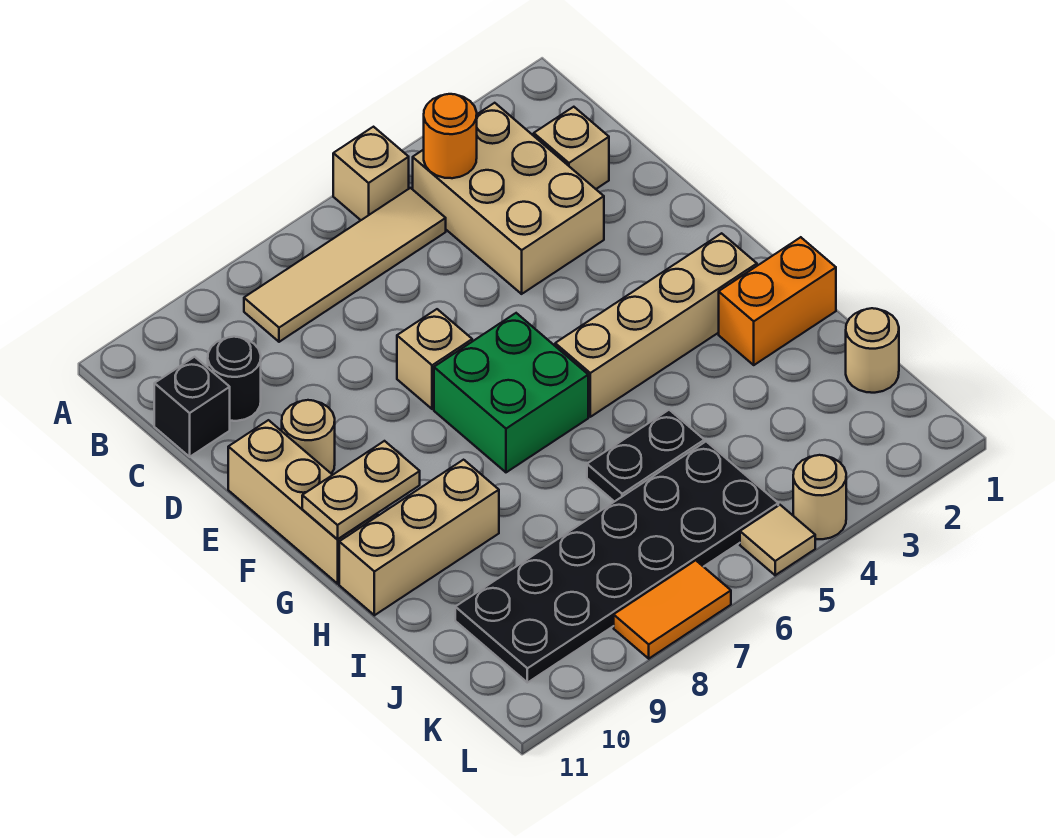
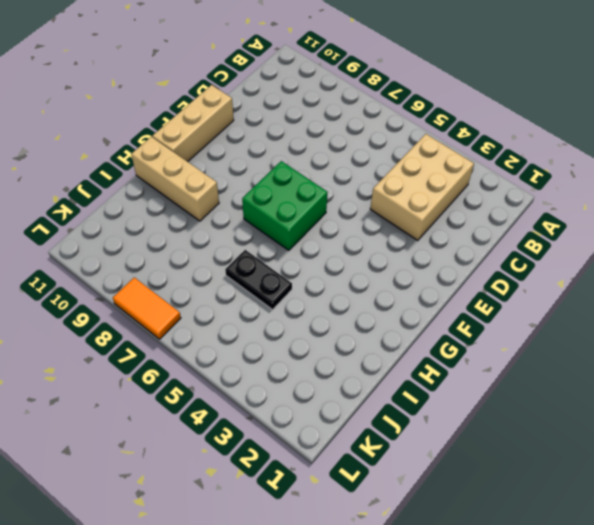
none -> tan brick A5 level 1
none -> tan tile B5:B8 level 1
none -> tan brick C2 level 1

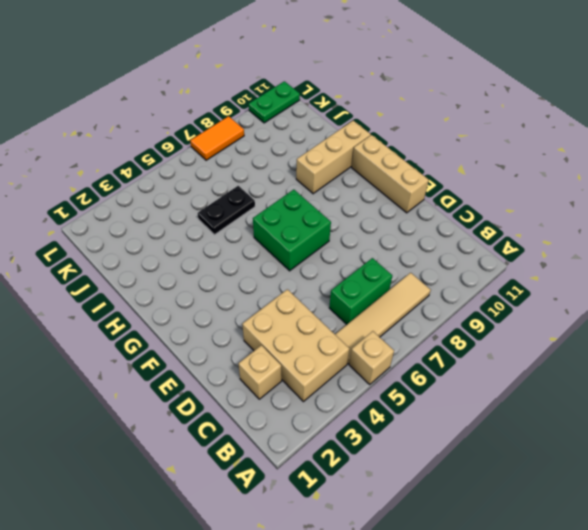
green brick C6:C7 level 1 -> none
green plate L10:L11 level 1 -> none
none -> black round brick C10 level 1
none -> black brick C11 level 1
none -> tan brick E7 level 1

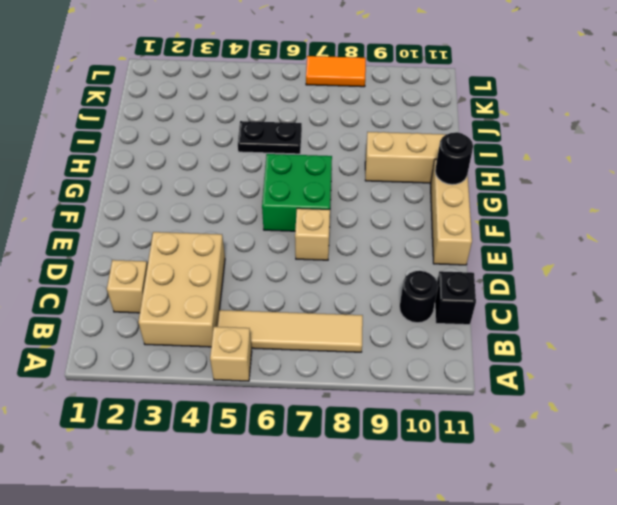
black round brick G11 level 2 -> tan plate G10:G11 level 2
none -> tan round brick E10 level 1
none -> tan brick G2:G5 level 1
none -> orange brick H1:H2 level 1

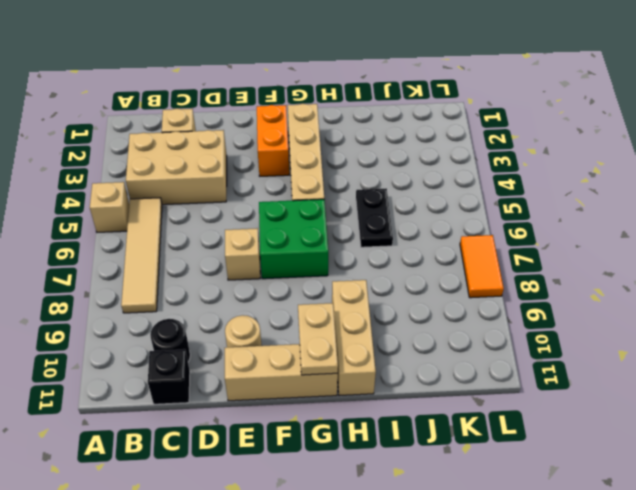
orange brick F2:F3 level 1 -> orange brick H1:H2 level 1
none -> tan round brick J1 level 1
none -> black plate J5:K10 level 1
none -> tan round brick L4 level 1

